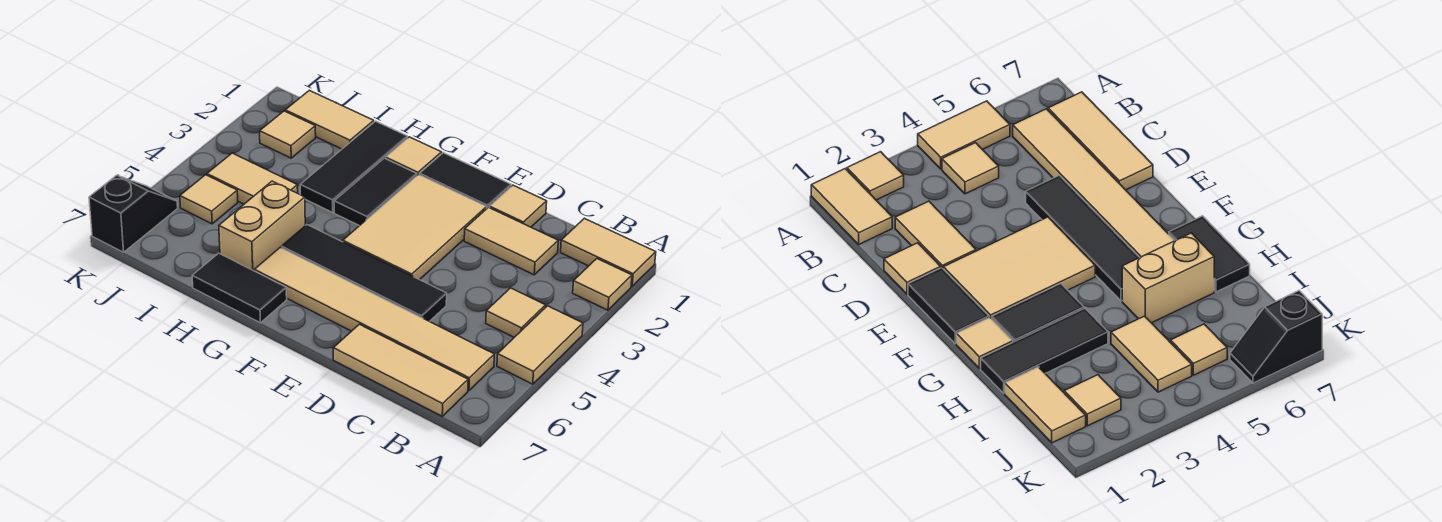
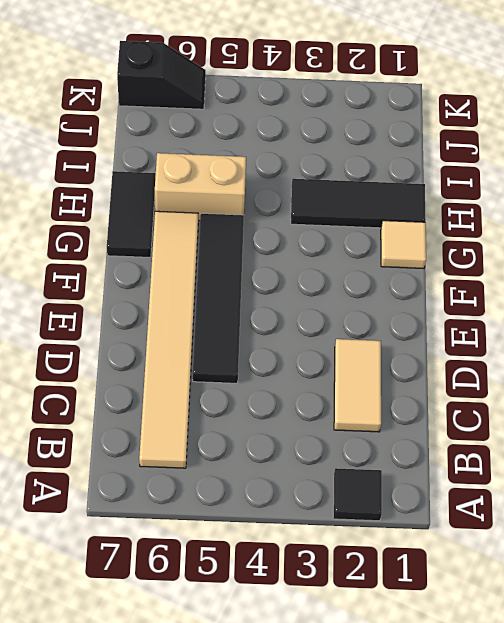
black tile A2 level 1 -> tan tile A2 level 1
none -> tan tile A1:B1 level 1
none -> tan tile A4:A5 level 1
none -> tan tile B4 level 1

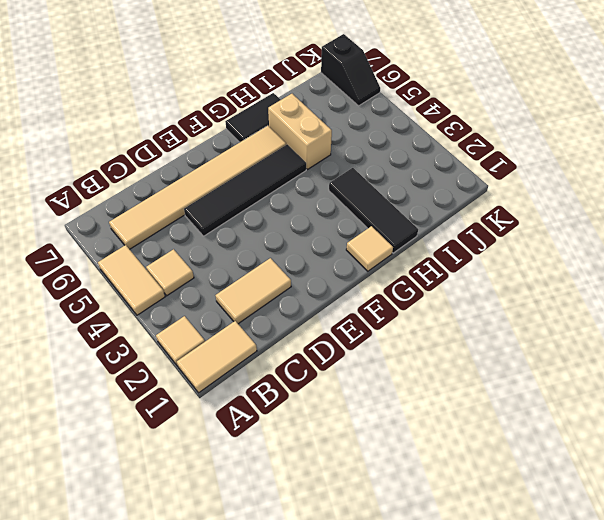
none -> tan tile B7:D7 level 1
none -> tan tile D1 level 1
none -> black tile E1:F1 level 1

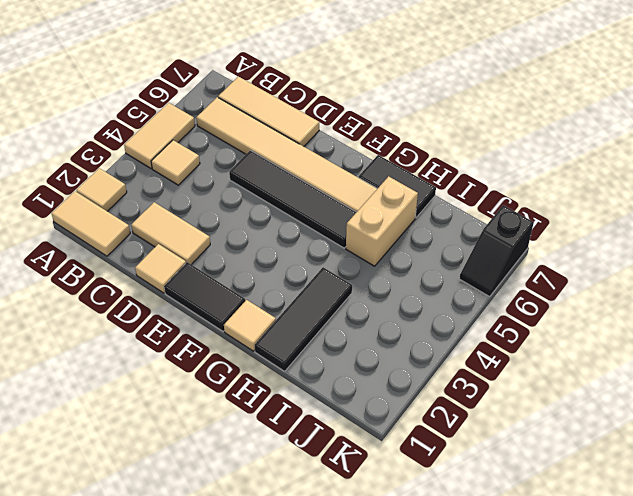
none -> tan tile E2:F4 level 1
none -> black tile G2:G3 level 1
none -> tan tile I1:J1 level 1

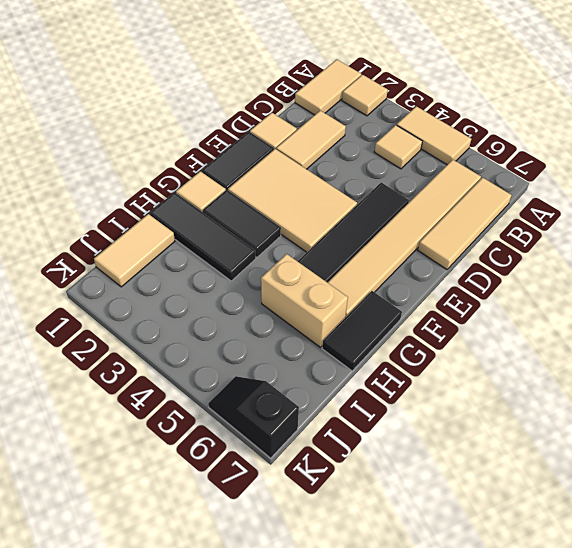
none -> tan tile I4:J4 level 1
none -> tan tile J2 level 1
none -> tan tile J5 level 1

